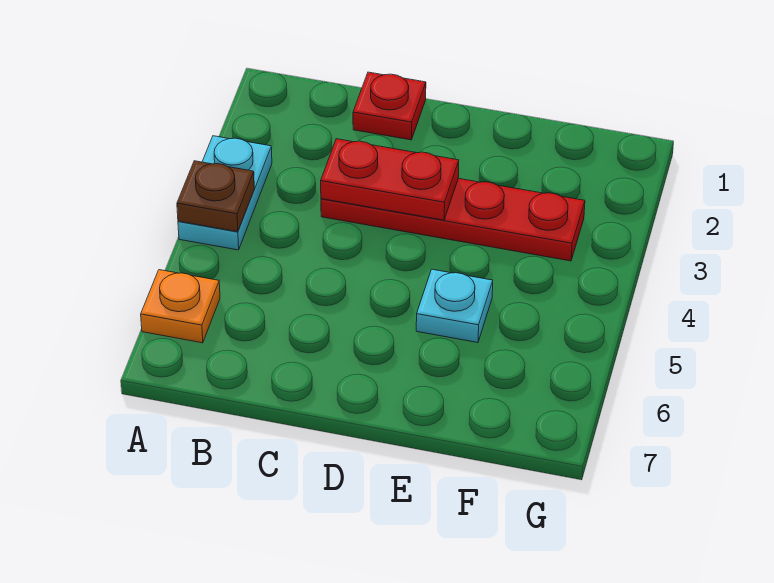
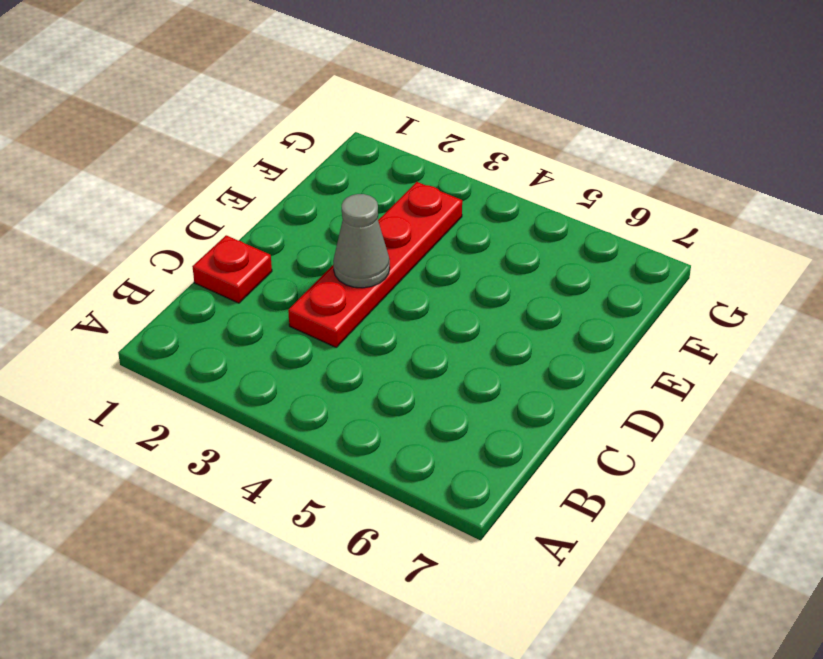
grey cone D3 level 2 -> red plate C3:D3 level 2
none -> cyan plate A3:A4 level 1
none -> orange plate A6 level 1

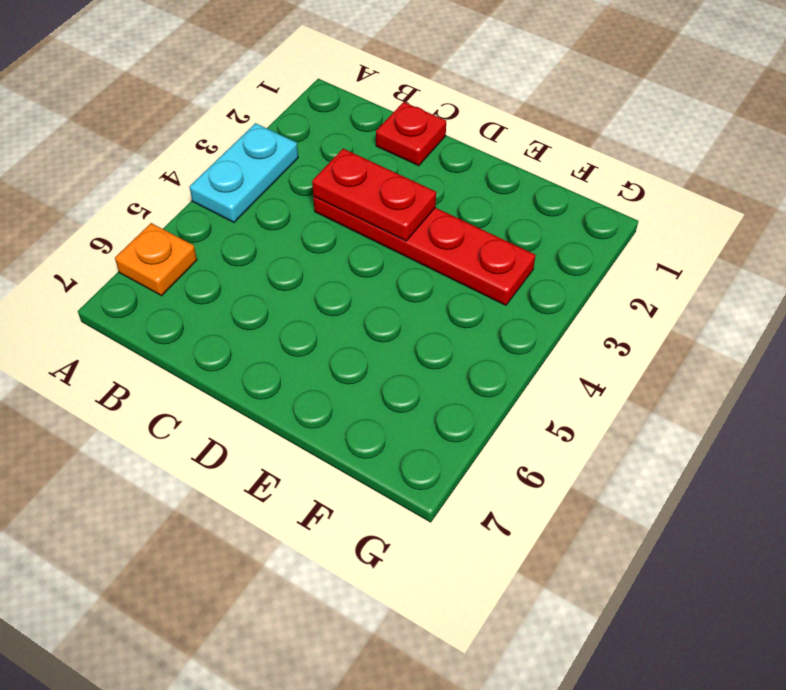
none -> cyan plate E5 level 1
none -> brown plate A4 level 2

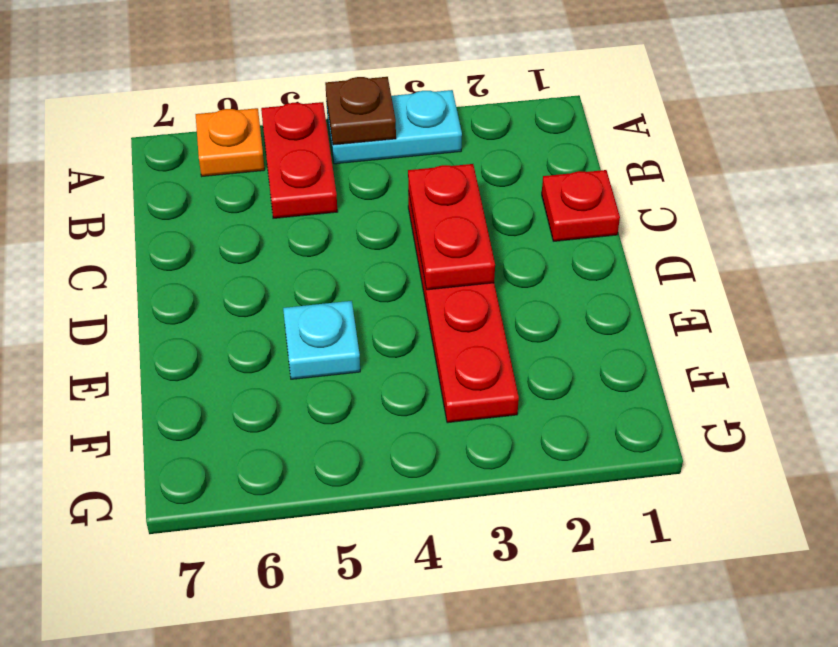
red plate A5:B5 level 1 -> none

